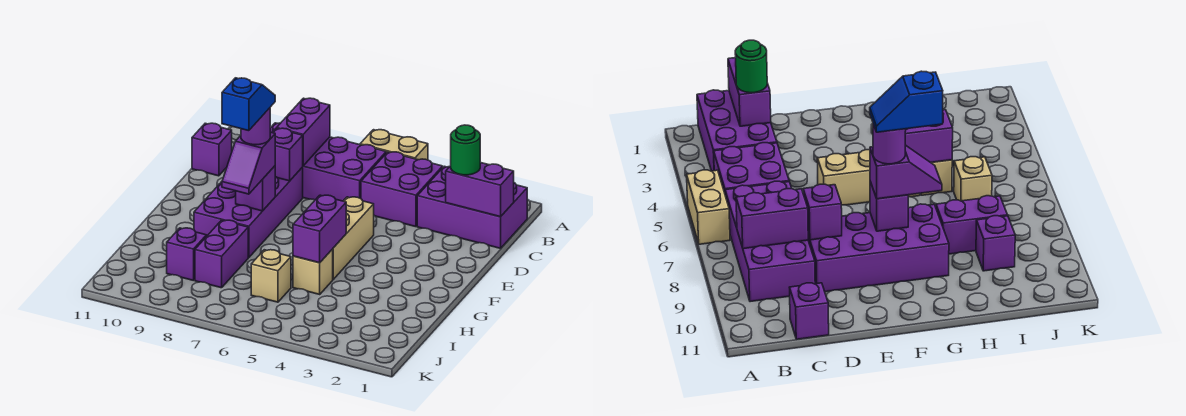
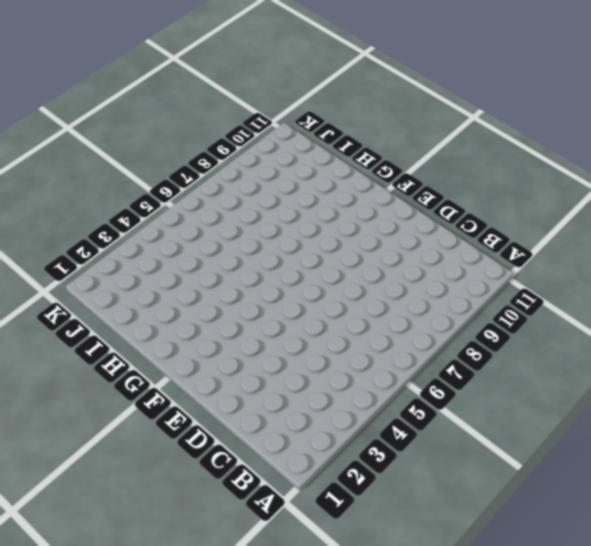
none -> tan brick A5:A6 level 1
none -> purple brick B1:C3 level 1
none -> purple brick B4:C5 level 1

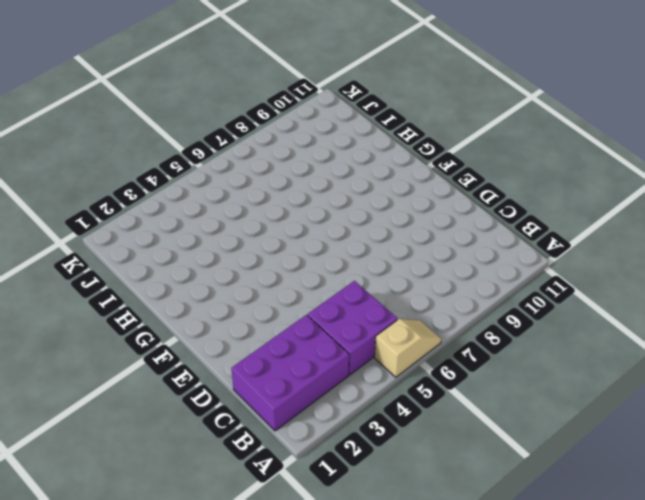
tan slope A5:A6 level 1 top 5 -> tan brick A5:A6 level 1
none -> purple brick B6:C9 level 1
none -> purple brick C11 level 1
none -> purple brick D8:G9 level 1

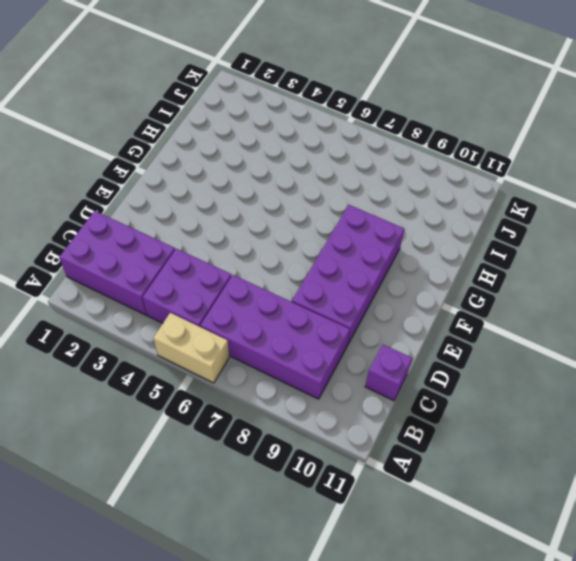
none -> tan brick E5:G5 level 1
none -> tan brick H5 level 1
none -> purple brick H8:I8 level 1

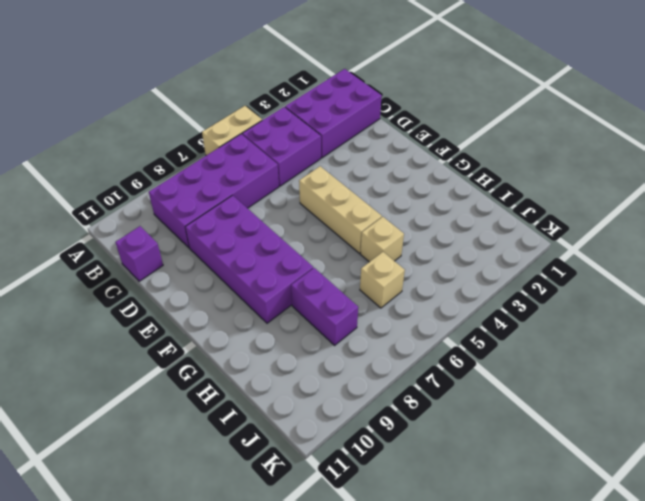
none -> purple brick I9 level 1
none -> purple brick B8:C8 level 2
none -> purple brick C1:C2 level 2

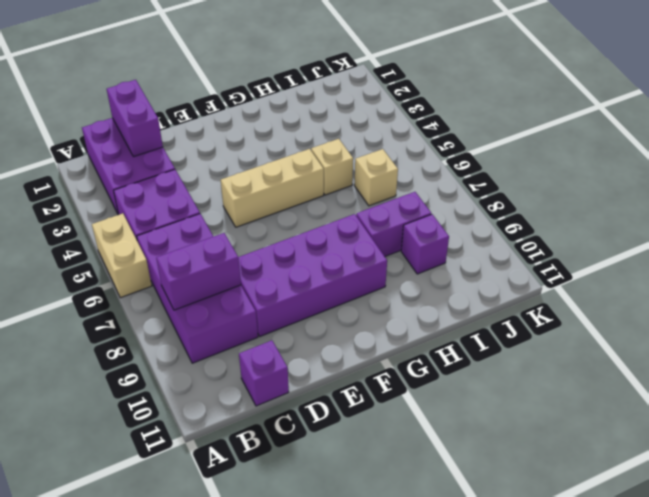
none -> purple brick D8 level 2
none -> purple brick F8 level 2
none -> purple brick G5:H5 level 2

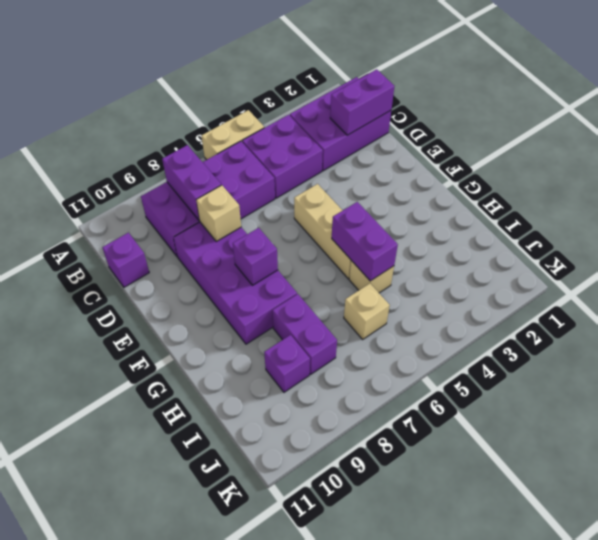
tan brick D8 level 2 -> purple brick D8 level 2
none -> green round brick C2 level 3
none -> purple slope F8:G8 level 3 top F
none -> purple round brick F8 level 4

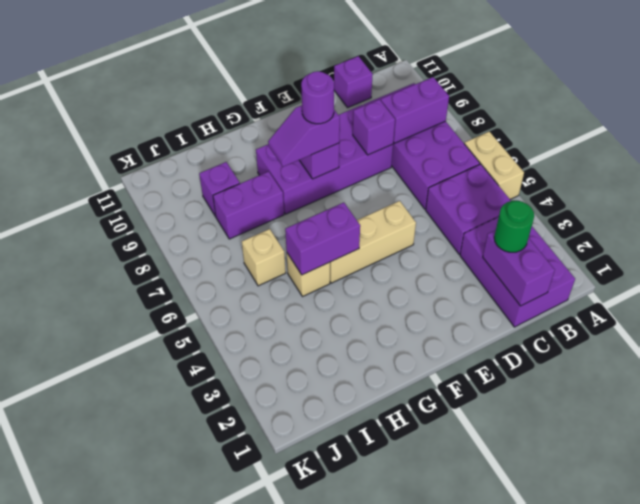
none -> blue slope F8:G8 level 5 top G

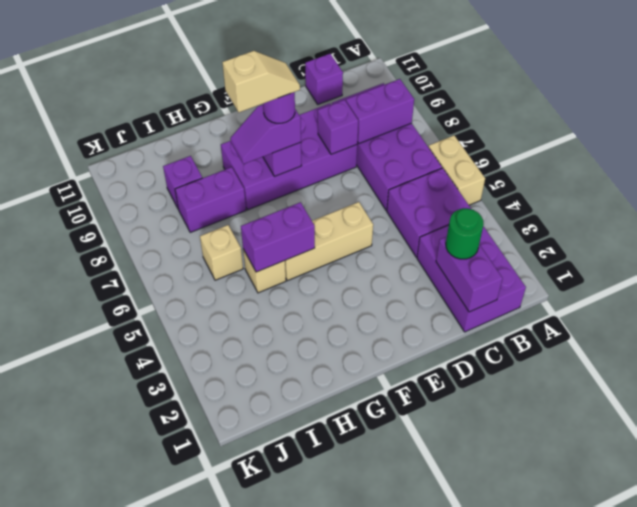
tan slope F8:G8 level 5 top G -> blue slope F8:G8 level 5 top G

